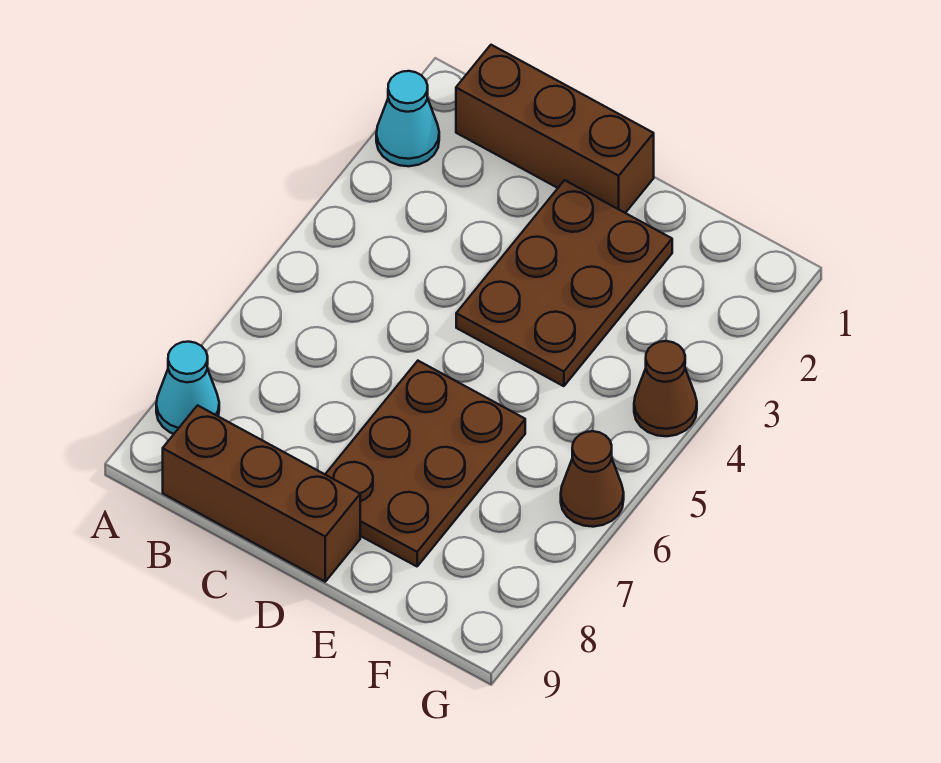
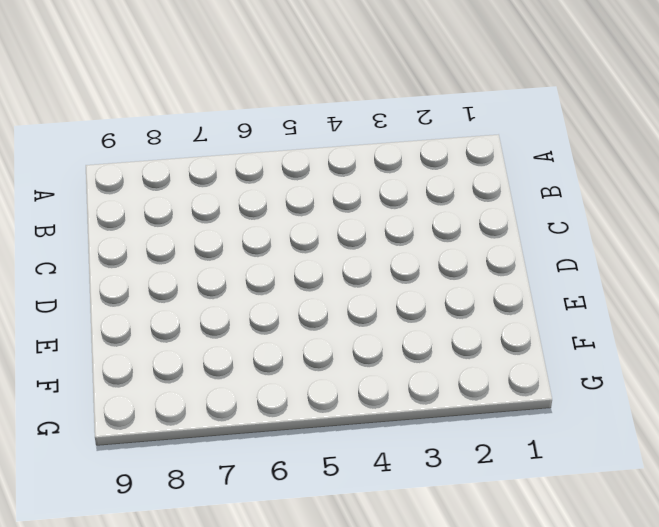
none -> cyan cone A2 level 1
none -> cyan cone A8 level 1

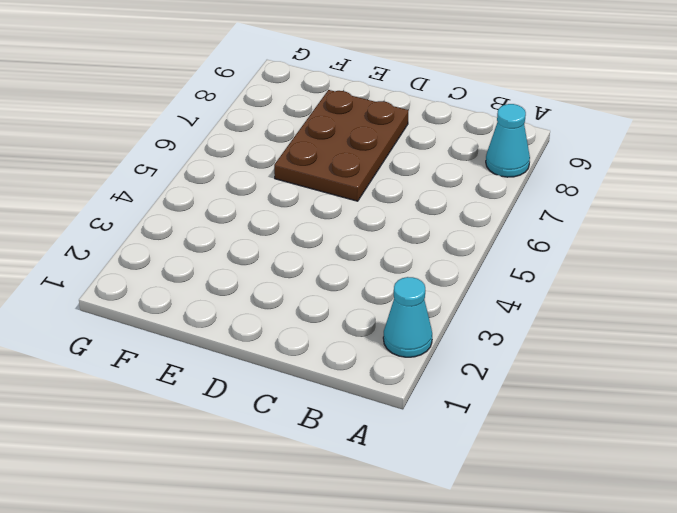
none -> brown brick B1:D1 level 1
none -> brown brick B9:D9 level 1

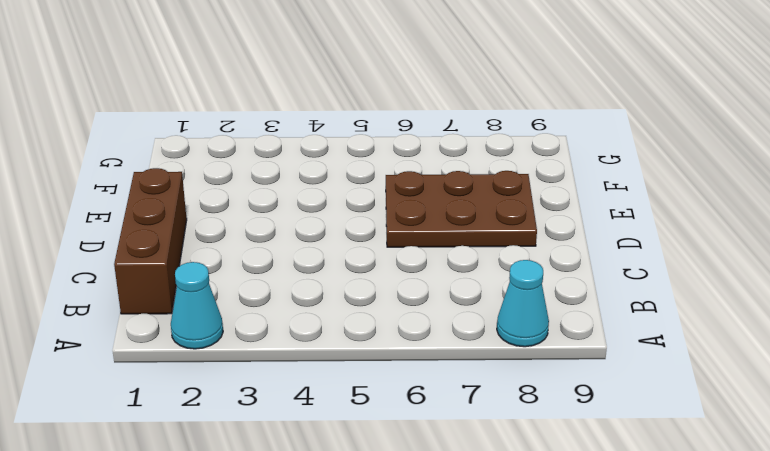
none -> brown brick B9:D9 level 1
none -> brown plate D2:E4 level 1

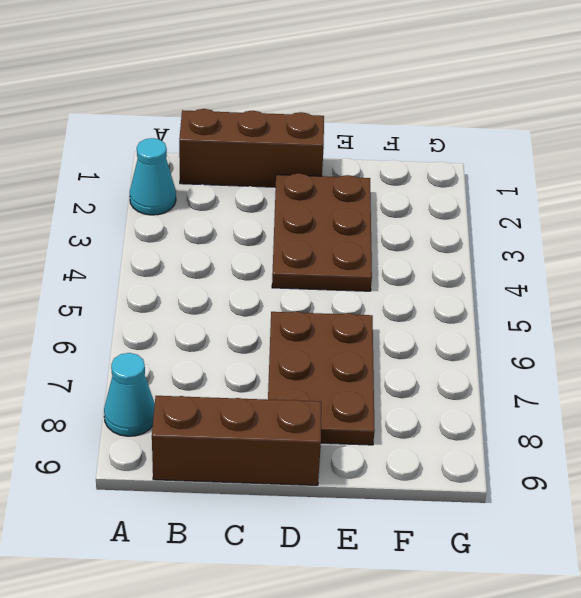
none -> brown cone G4 level 1
none -> brown cone G6 level 1

